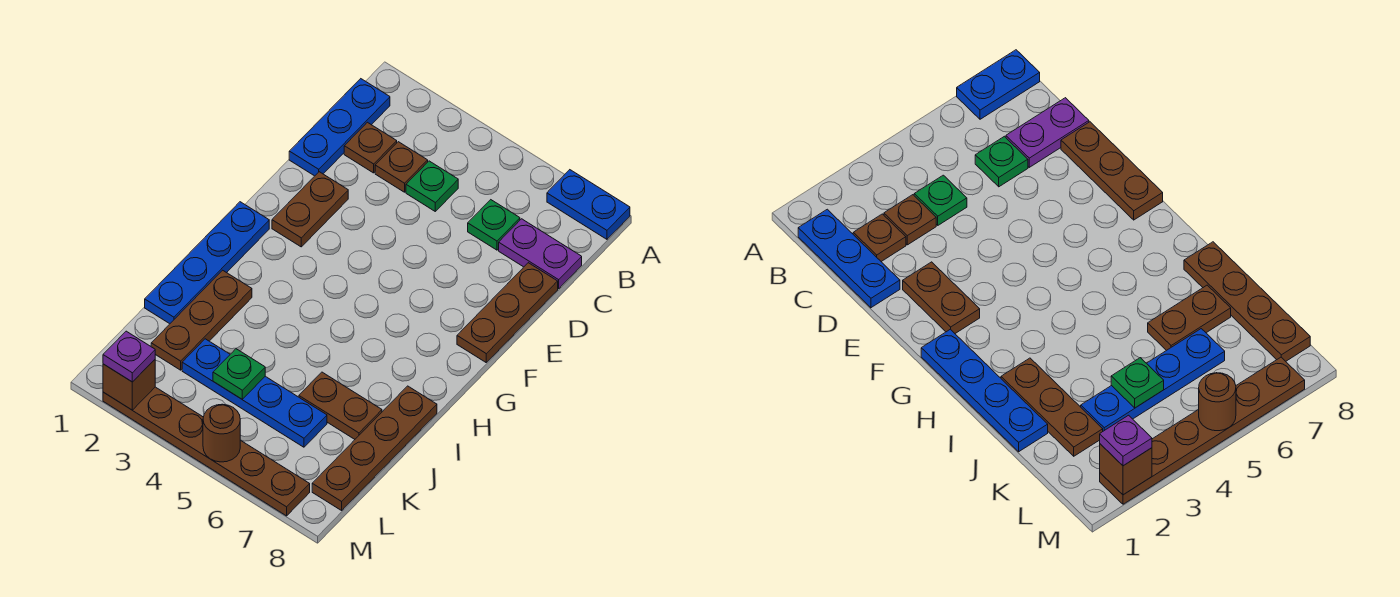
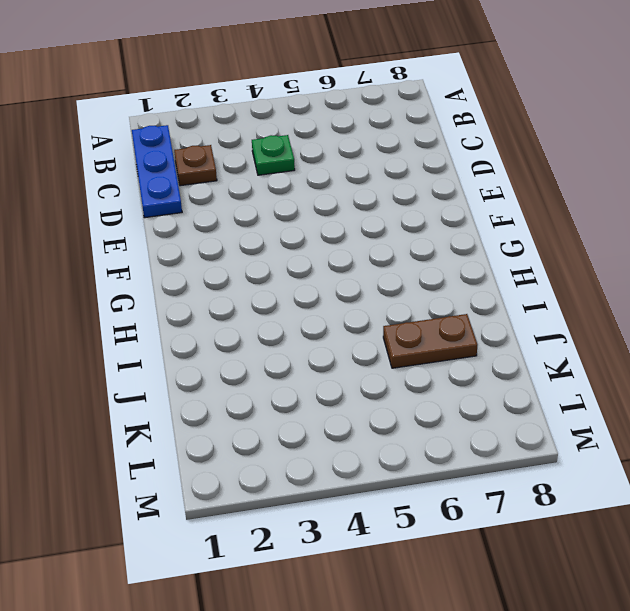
none -> blue plate A7:A8 level 1
none -> brown plate C3 level 1
none -> green plate C6 level 1

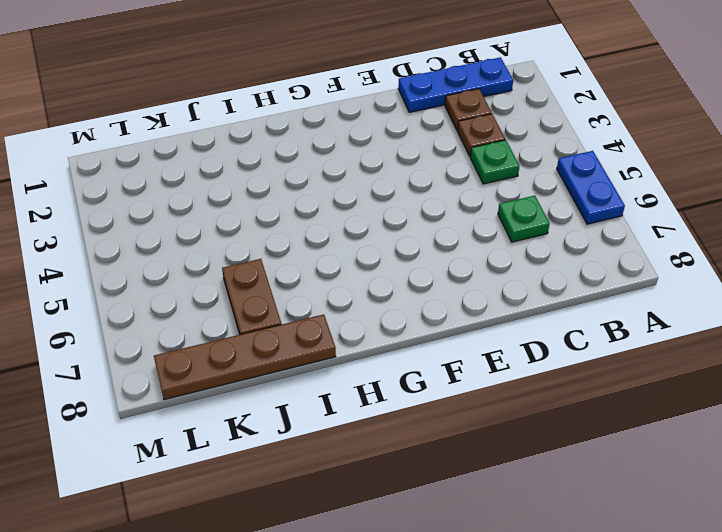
blue plate A5:A6 level 1 -> blue plate A7:A8 level 1
none -> purple plate C7:C8 level 1
none -> brown plate D8:F8 level 1
none -> brown plate E2:F2 level 1

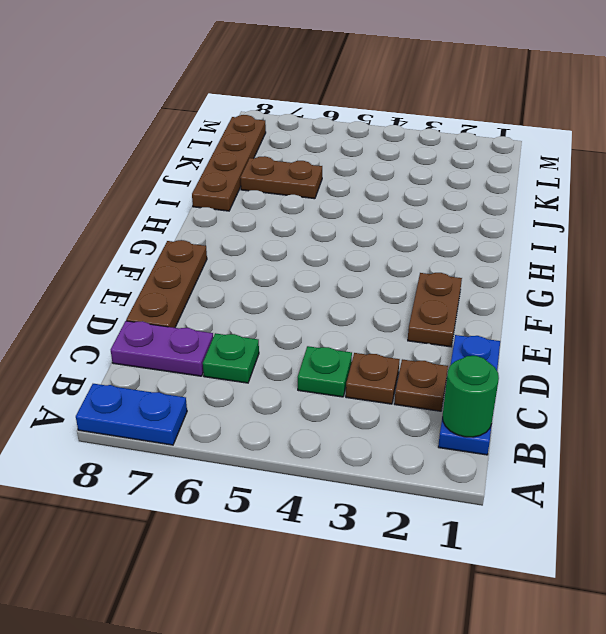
green round brick B1 level 2 -> none
none -> blue plate G1:J1 level 1
none -> brown plate I2:K2 level 1
none -> blue plate K3:K6 level 1

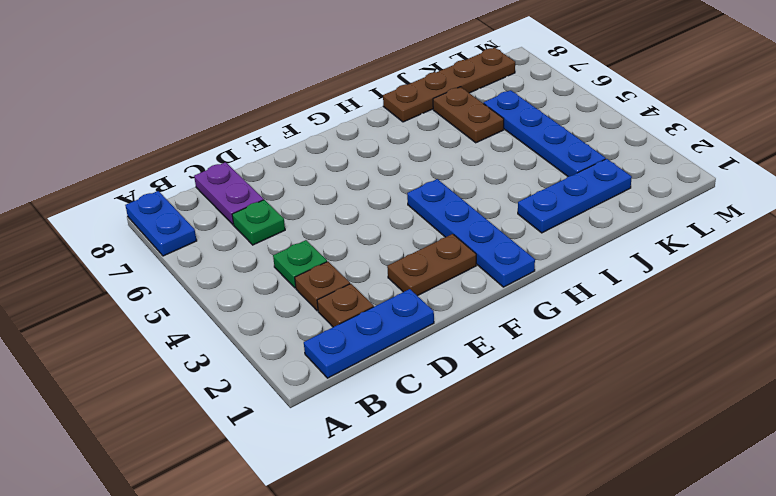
blue plate G1:G4 level 1 -> blue plate G1:J1 level 1
blue plate I2:K2 level 1 -> brown plate I2:K2 level 1
none -> brown plate D8:F8 level 1
none -> brown plate M2:M7 level 1
none -> green plate K4 level 2

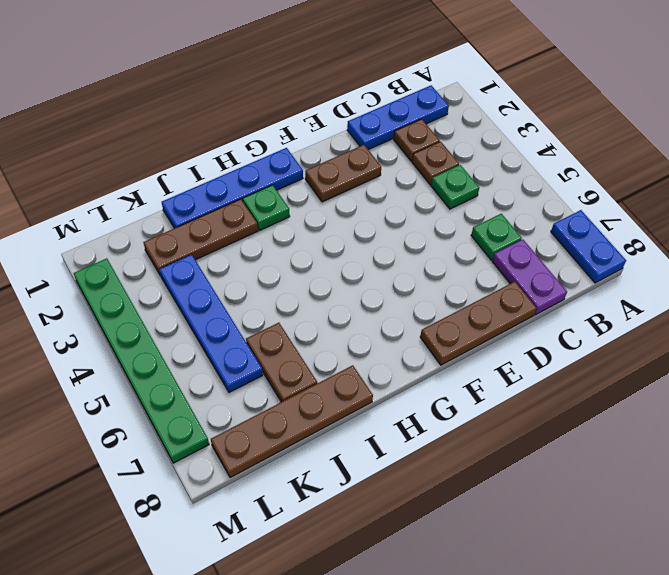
green plate H2 level 1 -> green plate K4 level 2
green plate M2:M7 level 1 -> brown plate M2:M7 level 1
none -> brown brick M2 level 2
none -> brown round brick M5 level 2
none -> purple plate M2 level 3

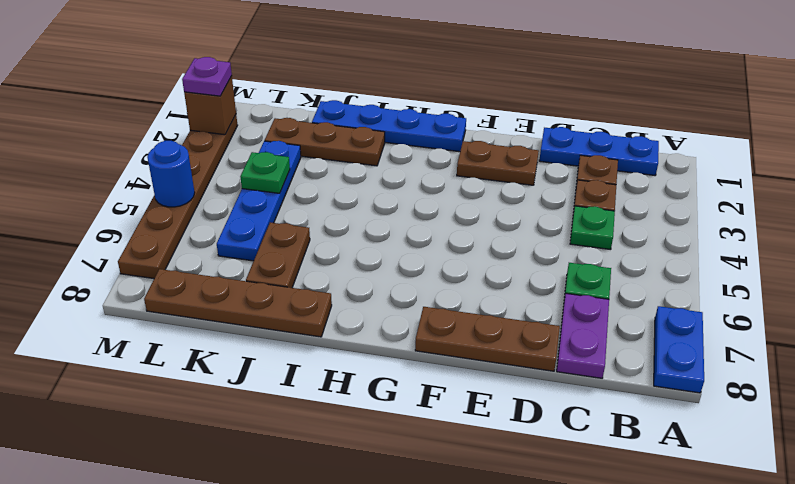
blue round brick M5 level 2 -> brown round brick M5 level 2

